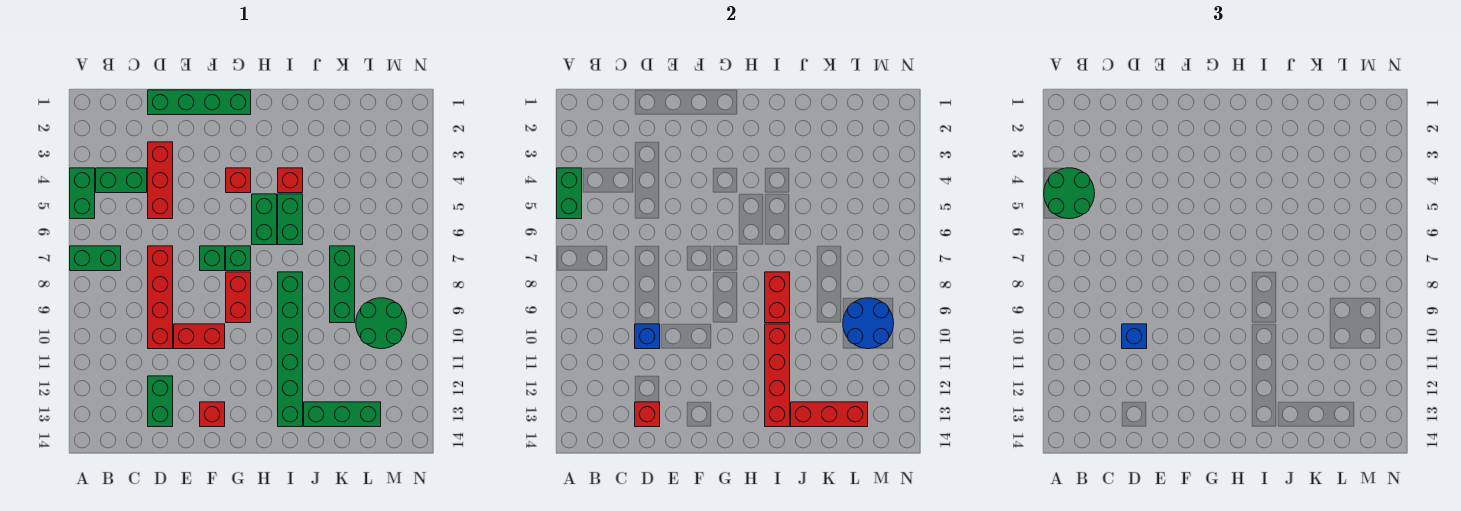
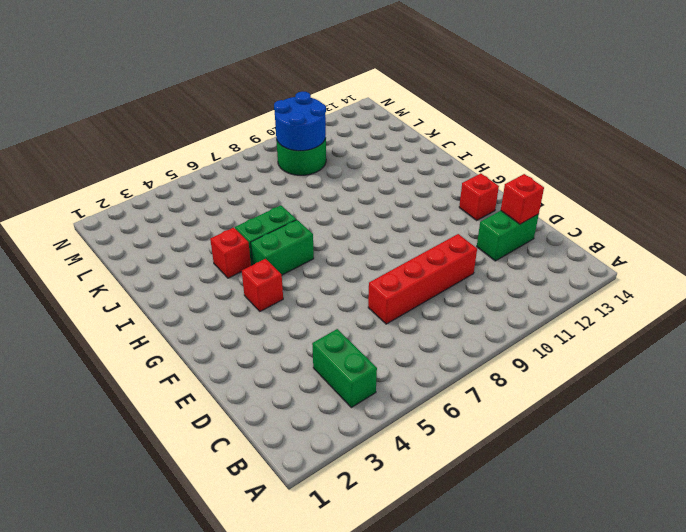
none -> green brick A4:A5 level 1
none -> green brick A7:B7 level 1
none -> green brick D1:G1 level 1

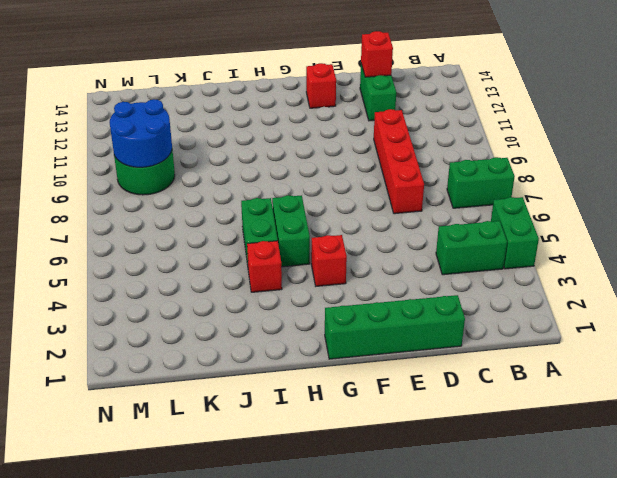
none -> red brick D3:D5 level 1
none -> red brick E10:F10 level 1
none -> green brick F7 level 1

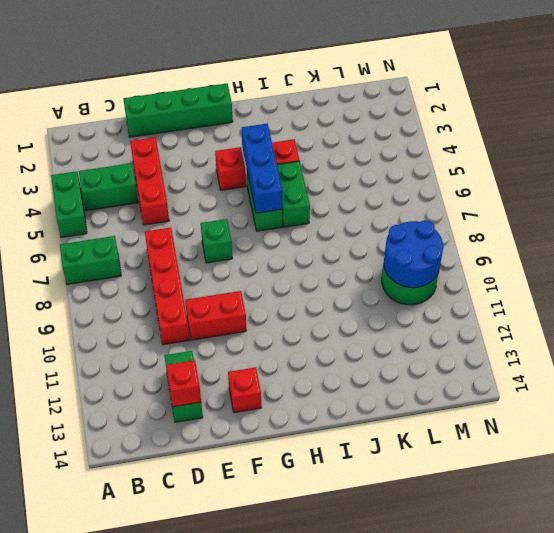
blue brick H4:H6 level 2 -> none
none -> green brick G7 level 1
none -> red brick G8:G9 level 1
none -> green brick I8:I13 level 1

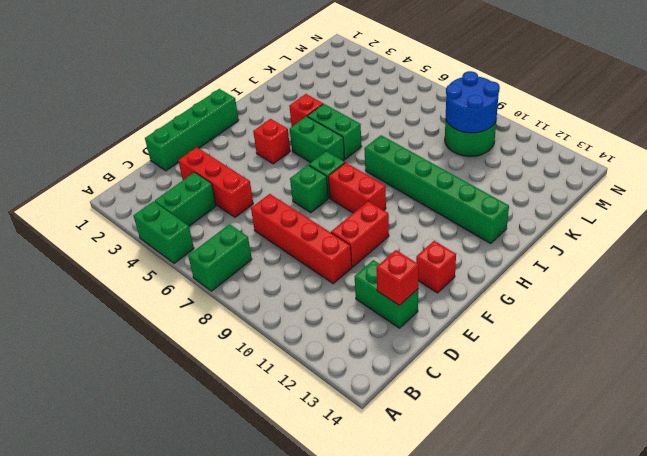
none -> green brick J13:L13 level 1
none -> green brick K7:K9 level 1
none -> green brick A4:A5 level 2

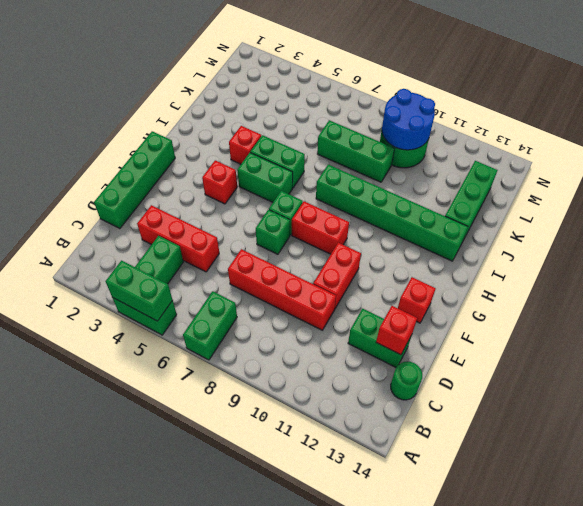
green round brick C14 level 1 -> none
none -> blue brick D10 level 2
none -> red brick I8:I9 level 2
none -> red brick I10:I13 level 2

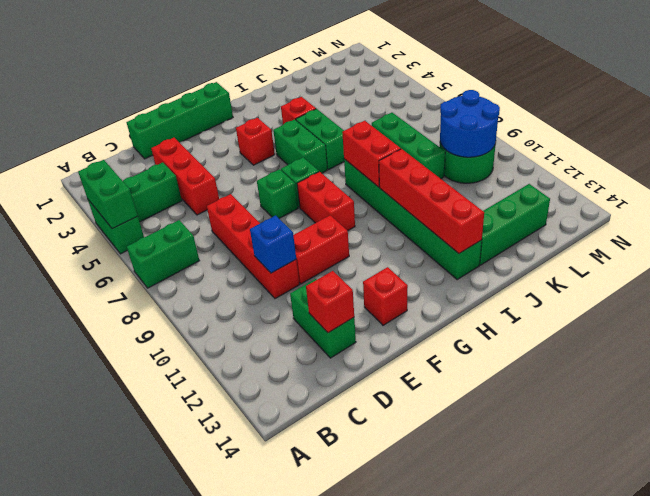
none -> red brick J13:L13 level 2
none -> green round brick A4:B5 level 3
none -> blue brick D10 level 3

